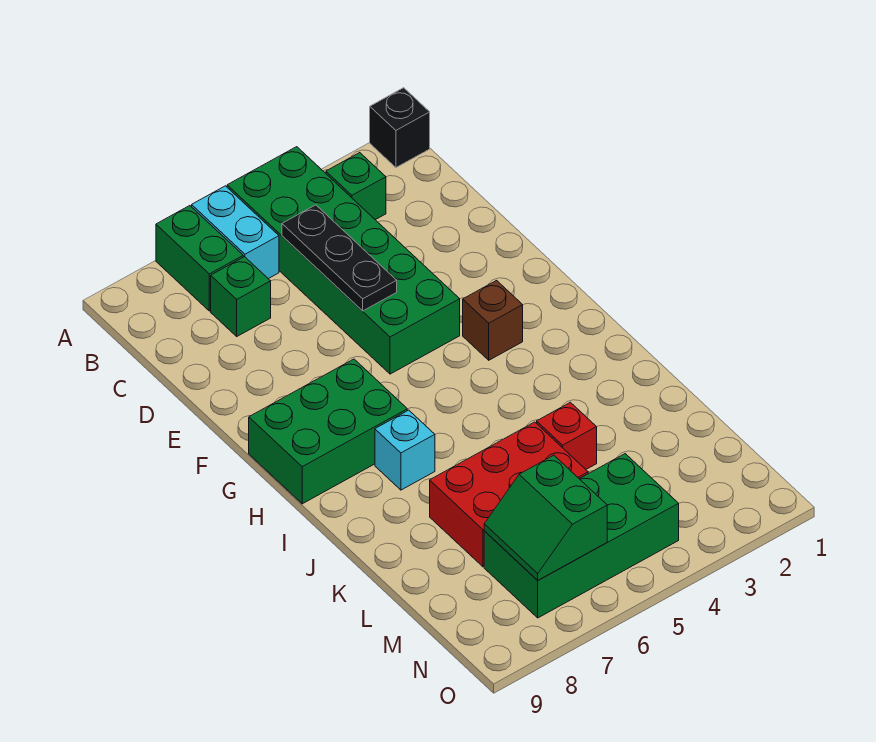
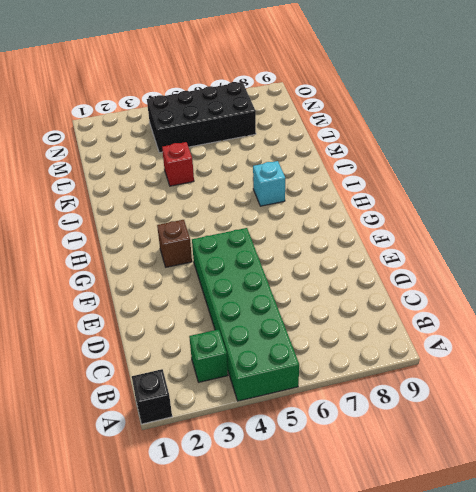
black brick M4:N7 level 1 -> green brick M4:N7 level 1
none -> cyan brick A6:B6 level 1
none -> green brick A7:B7 level 1
none -> green brick C7 level 1

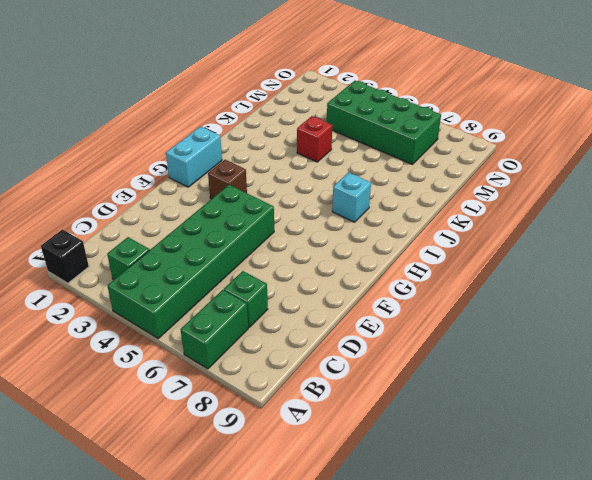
cyan brick G1:H1 level 1 -> cyan brick A6:B6 level 1
none -> green brick G7:H9 level 1
none -> red brick K5:L7 level 1
none -> black plate C5:E5 level 2

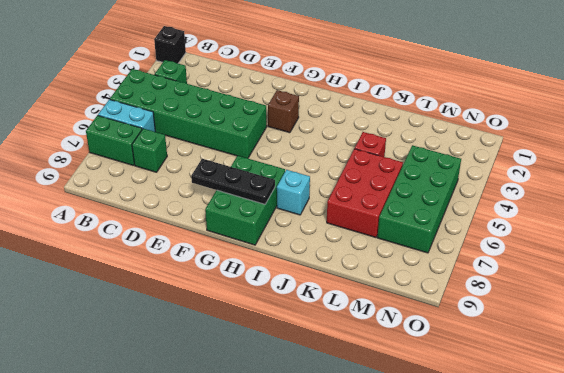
black plate F8:H8 level 2 -> black plate C5:E5 level 2
none -> green slope M6:N7 level 2 top 6

